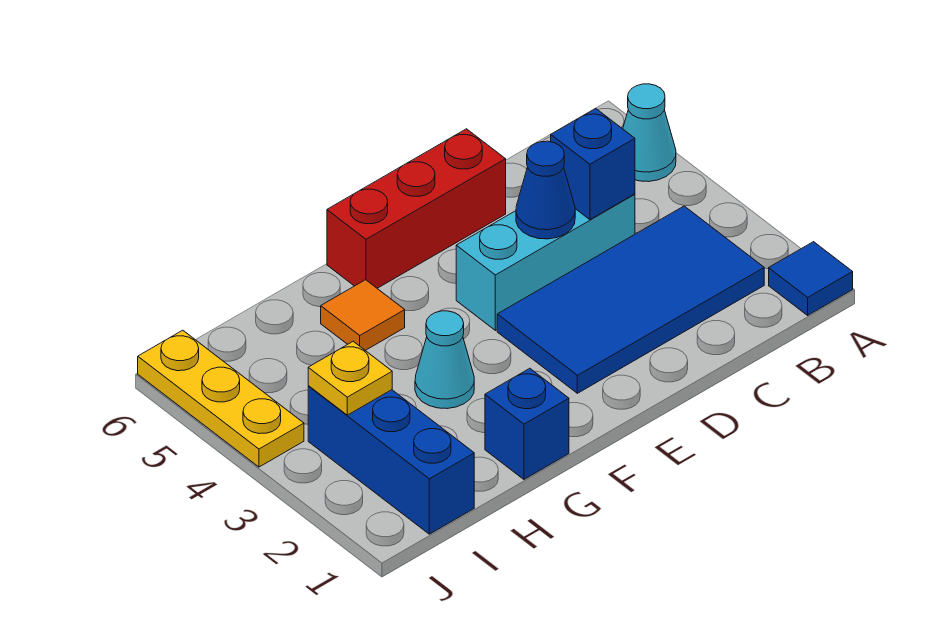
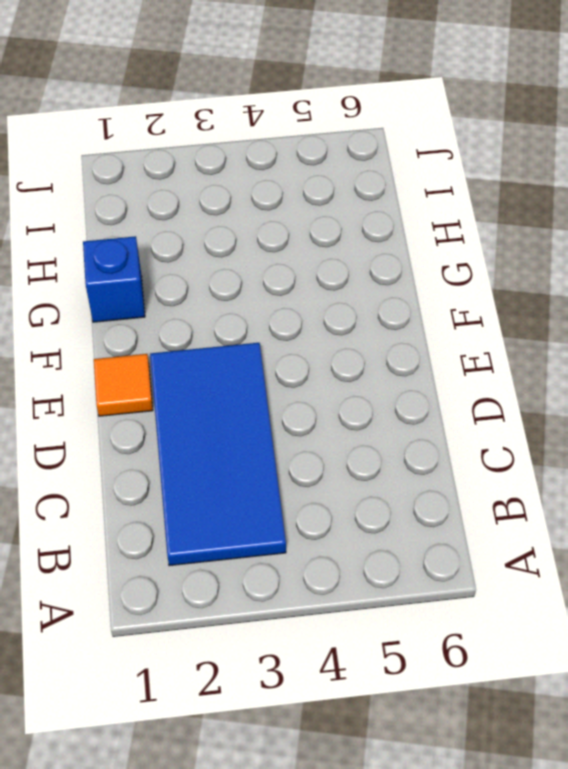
orange tile E1 level 1 -> orange tile G5 level 1
none -> blue tile A1 level 1
none -> cyan cone A5 level 1
none -> cyan brick C4:E4 level 1

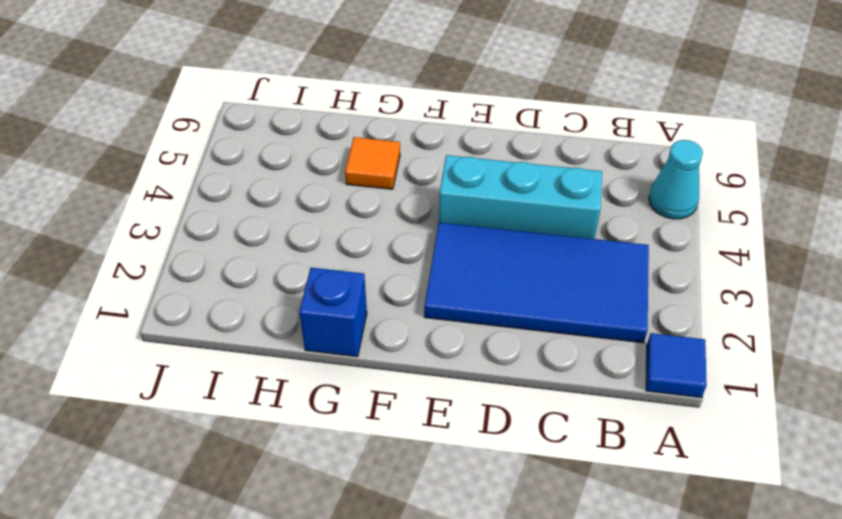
none -> red brick D6:F6 level 1
none -> cyan cone G3 level 1
none -> blue brick I1:I3 level 1

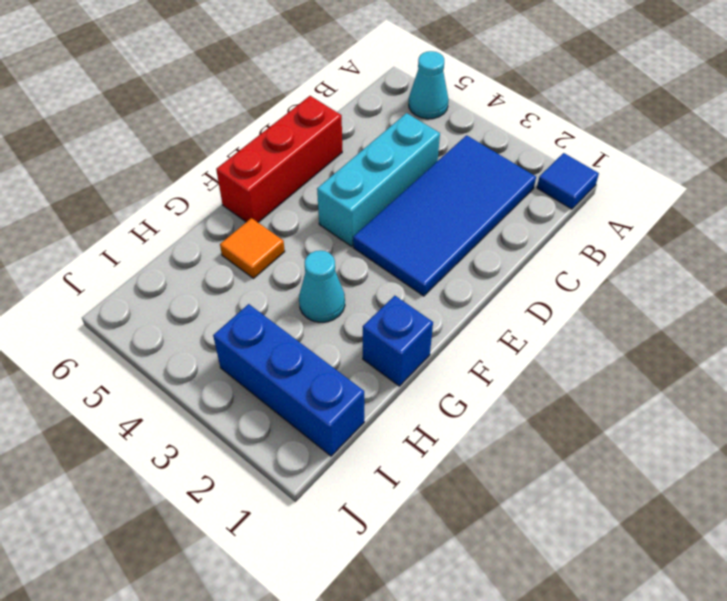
none -> yellow plate J4:J6 level 1
none -> blue brick C4 level 2
none -> blue cone D4 level 2

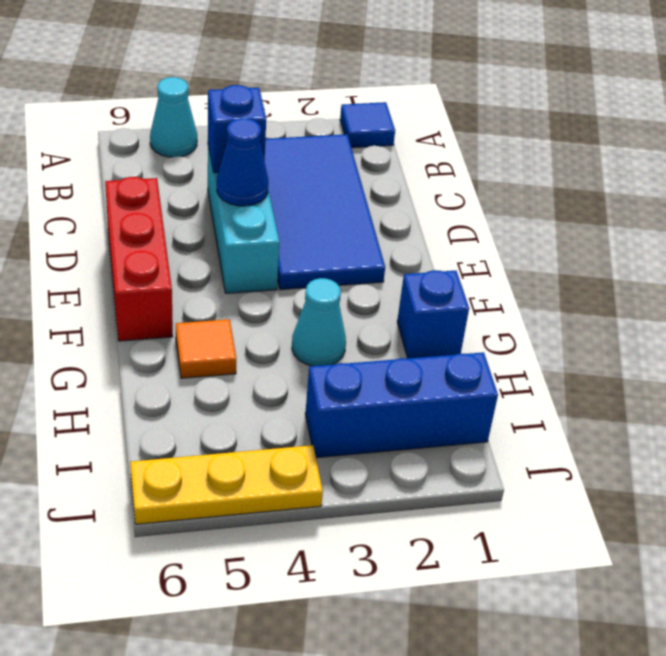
none -> yellow plate I3 level 2

